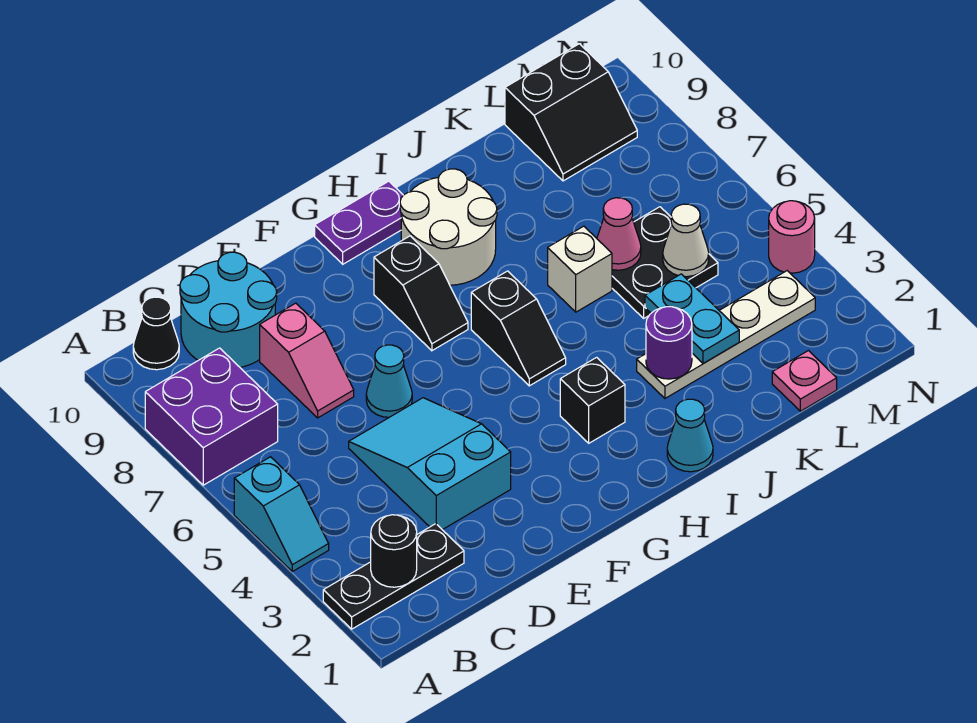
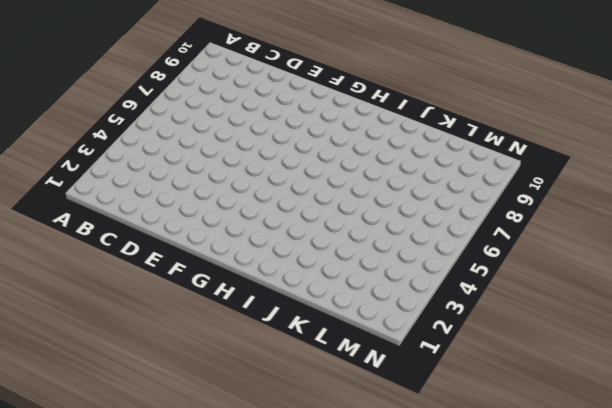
none -> black plate A2:C2 level 1
none -> cyan slope A4:A5 level 1 top 5
none -> purple brick A7:B8 level 1

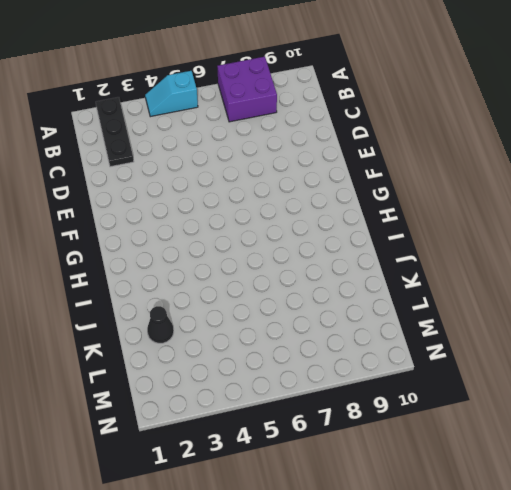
black cone K2 level 1 -> black cone B10 level 1
none -> cyan round brick C9:D10 level 1
none -> cyan slope D3:E5 level 1 top 3
none -> pink slope D7:D8 level 1 top 8

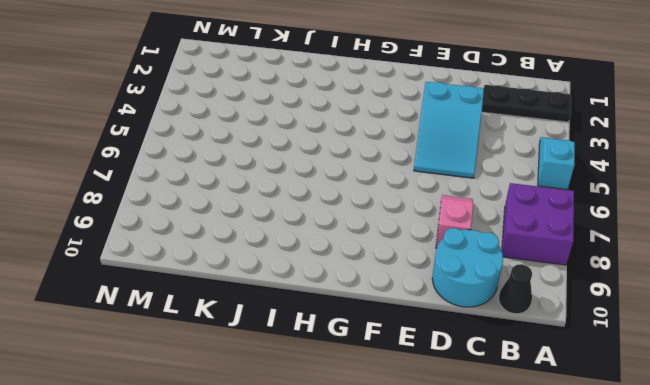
none -> cyan cone E6 level 1
none -> black slope G7:G8 level 1 top 8
none -> purple plate G10:H10 level 1

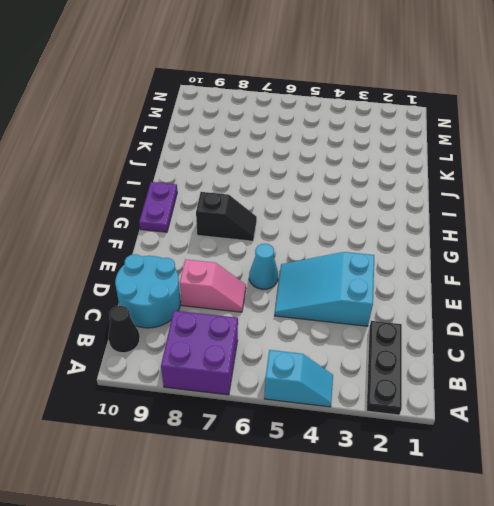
none -> black brick H3 level 1
none -> black slope H5:H6 level 1 top 6
none -> white round brick H8:I9 level 1

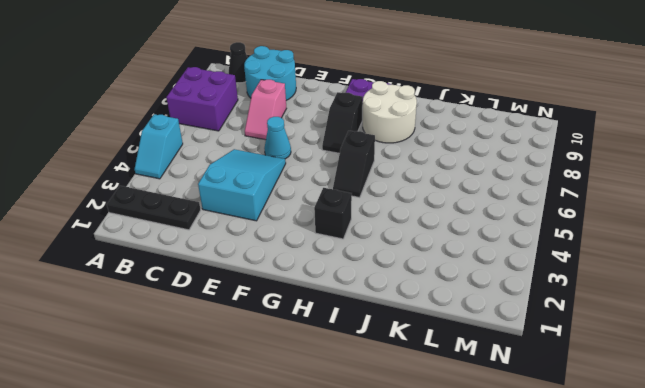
none -> cyan cone I1 level 1
none -> white plate J3:M3 level 1
none -> white brick J6 level 1

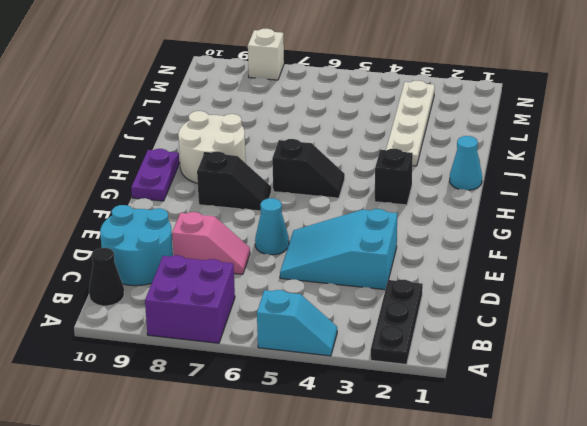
white brick N8 level 1 -> white brick J6 level 1
none -> black plate K5:L6 level 1
none -> pink plate L1 level 1
none -> black slope L9:M10 level 1 top 10

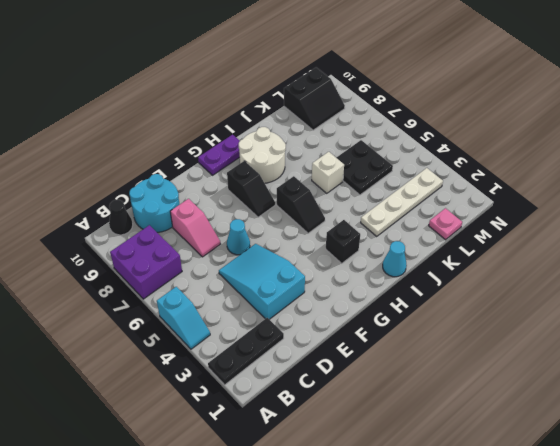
none -> pink round brick N4 level 1
none -> black round brick B2 level 2
none -> purple round brick J3 level 2

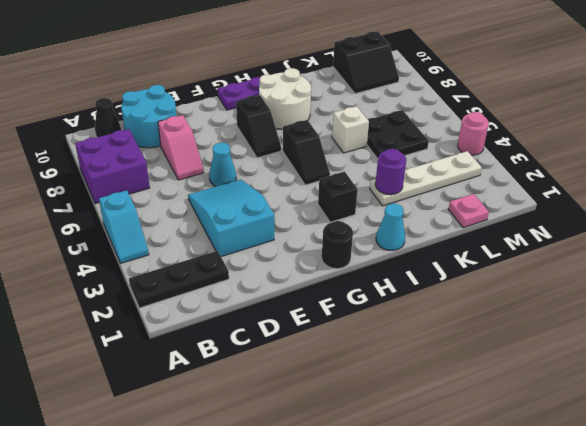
black round brick G1 level 1 -> black round brick B2 level 2
none -> cyan plate K3:K4 level 2
none -> pink cone K6 level 2
none -> white cone L5 level 2

